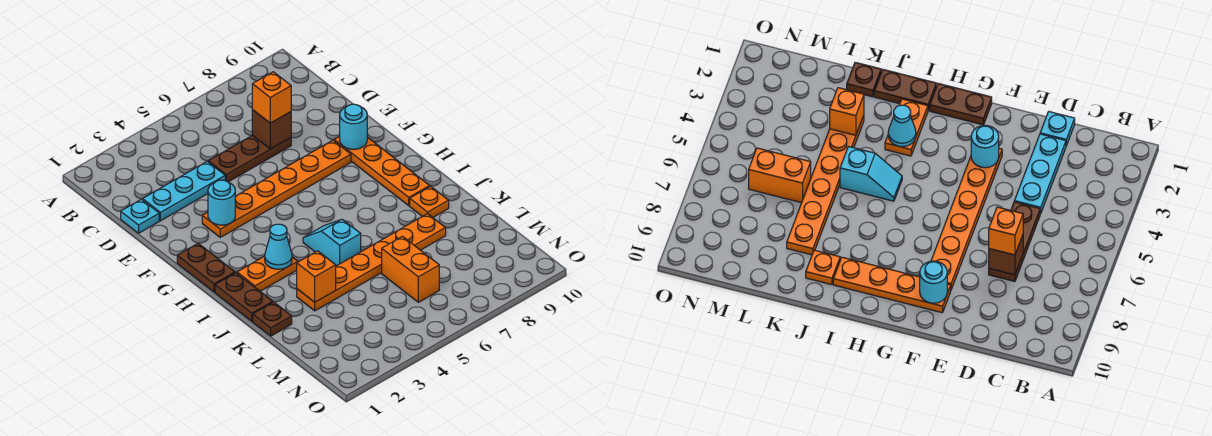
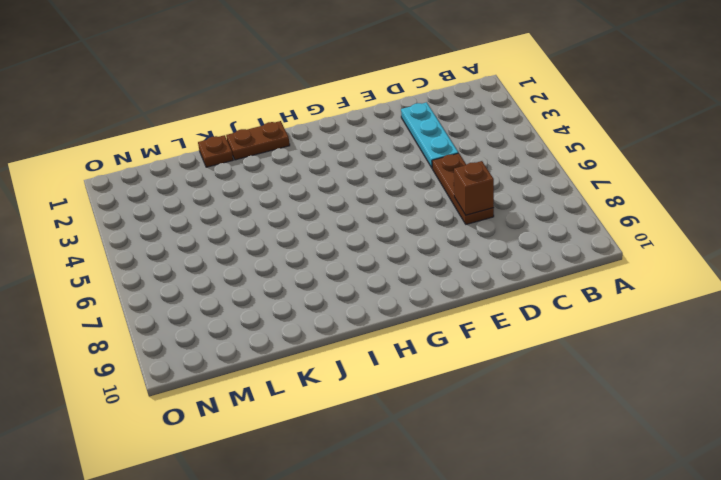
none -> cyan plate D1 level 1
none -> orange plate F3:F8 level 1
none -> orange plate F9:I9 level 1

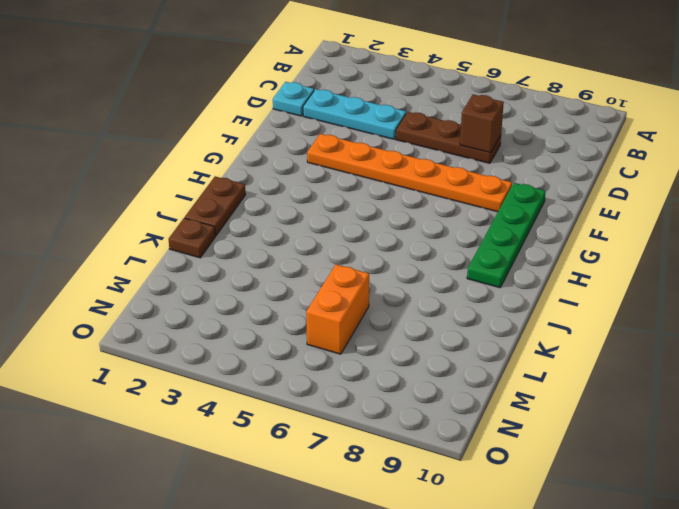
green plate F9:I9 level 1 -> orange plate F9:I9 level 1
none -> brown plate G1:H1 level 1
none -> orange plate I2:I3 level 1
none -> cyan slope I5:J5 level 1 top J

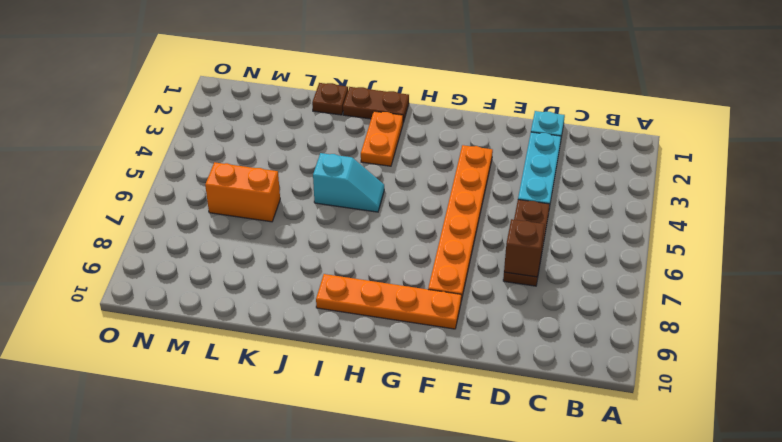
none -> brown plate G1:H1 level 1
none -> orange plate J9 level 1
none -> orange plate K3:K8 level 1

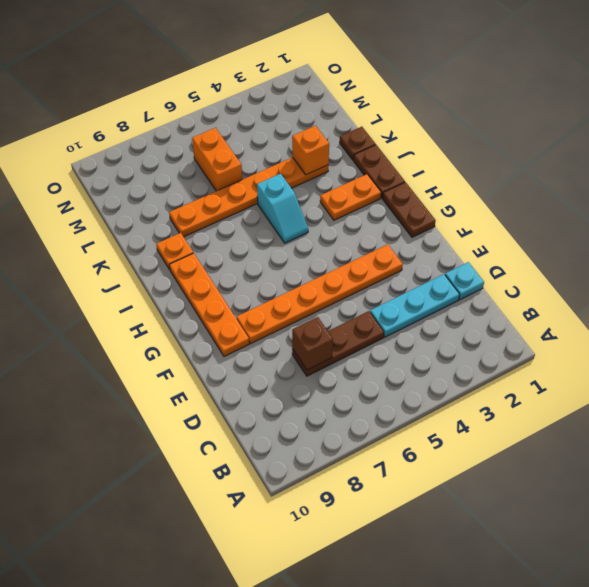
none -> cyan round brick F3 level 2
none -> cyan round brick F9 level 2
none -> cyan cone I3 level 2

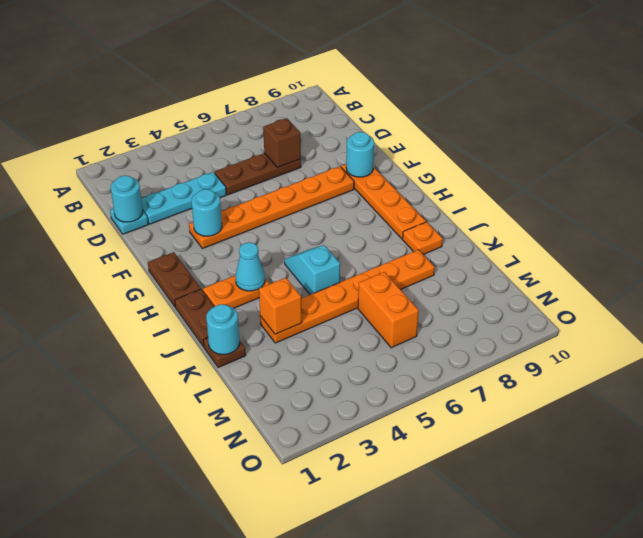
cyan round brick D1 level 2 -> none
cyan round brick K1 level 2 -> none
none -> orange brick D7 level 3

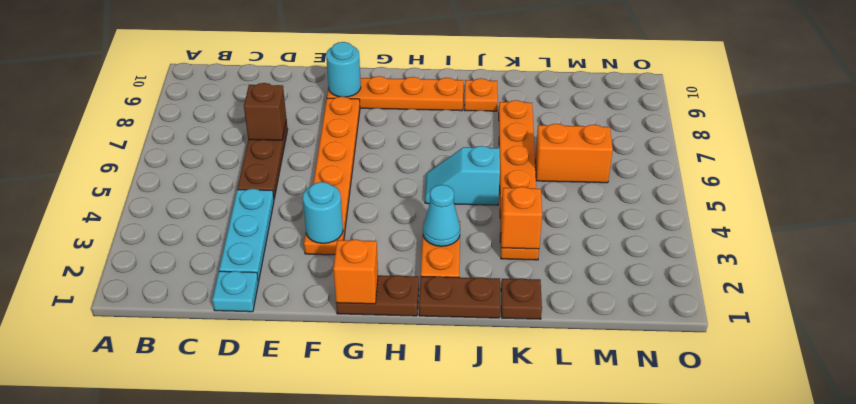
orange brick G1 level 2 -> orange brick D7 level 3

